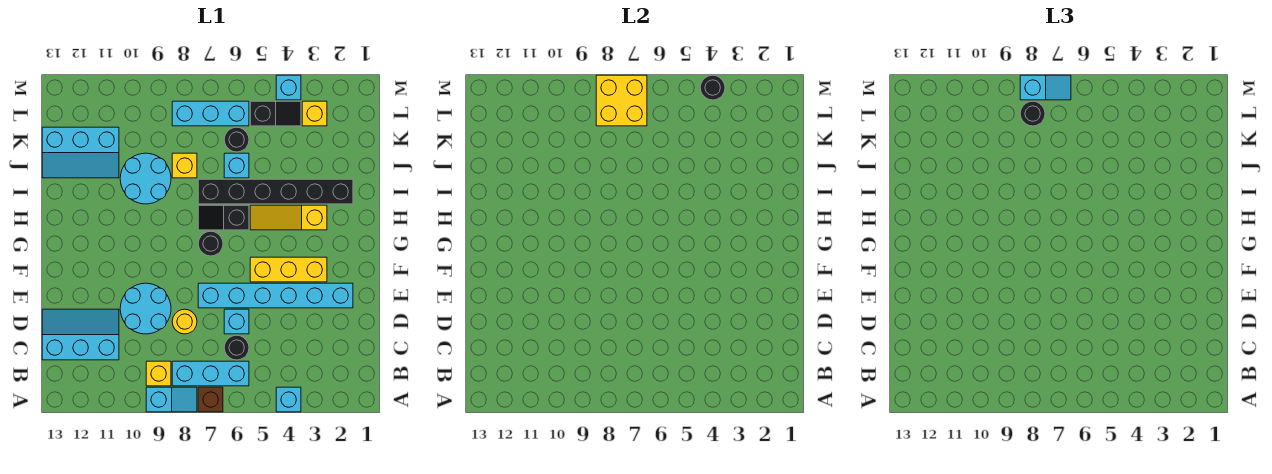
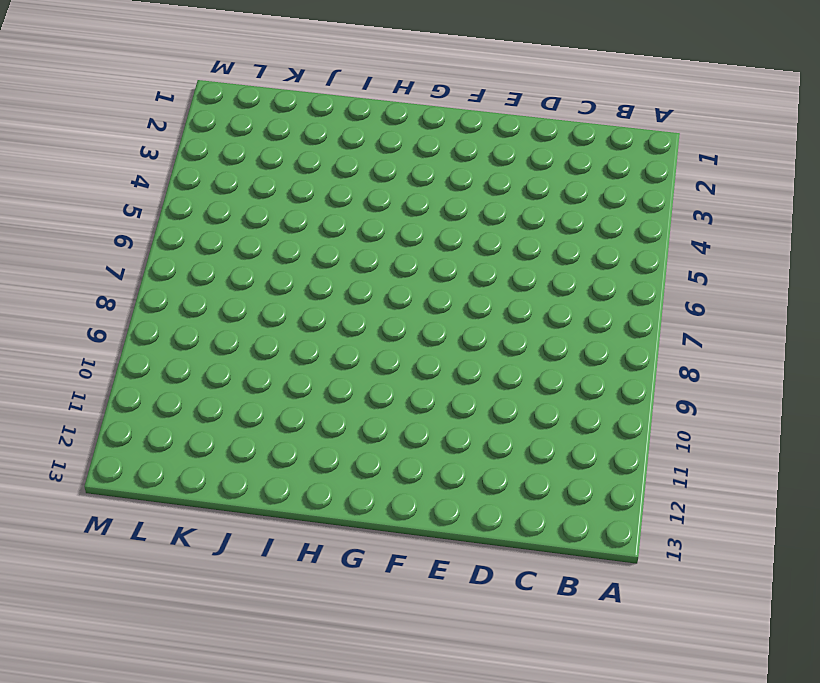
none -> cyan brick A4 level 1
none -> brown brick A7 level 1
none -> cyan slope A8:A9 level 1 top 9

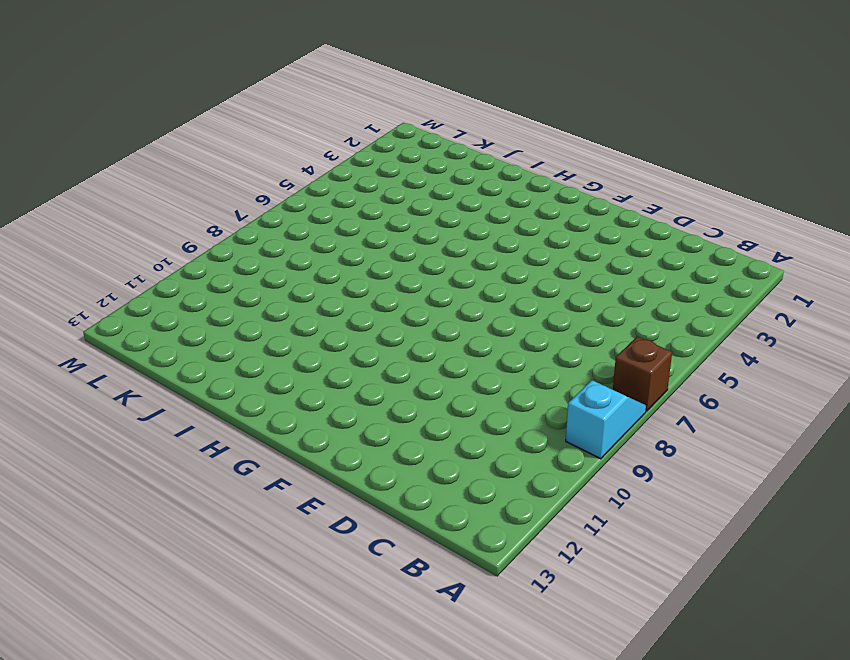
none -> cyan brick A4 level 1
none -> cyan brick B6:B8 level 1
none -> yellow brick B9 level 1

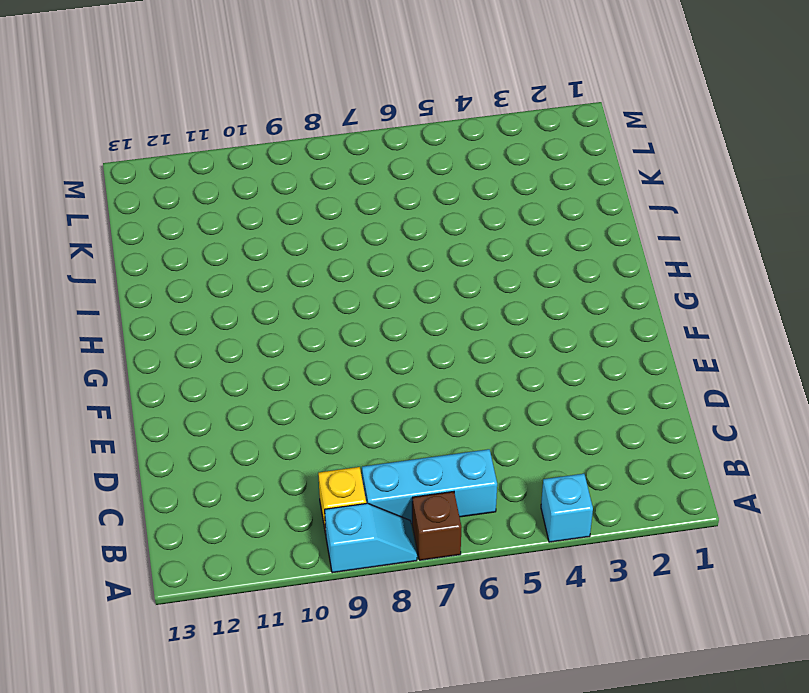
none -> black round brick C6 level 1
none -> cyan slope C11:D13 level 1 top C
none -> cyan brick D6 level 1

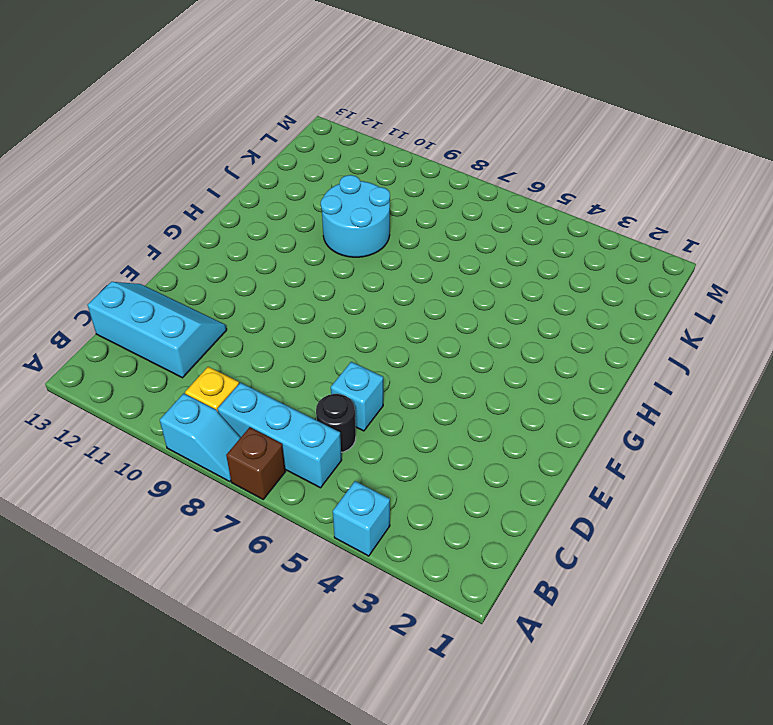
none -> yellow round brick D8 level 1
none -> cyan round brick D9:E10 level 1
none -> cyan brick E2:E7 level 1

